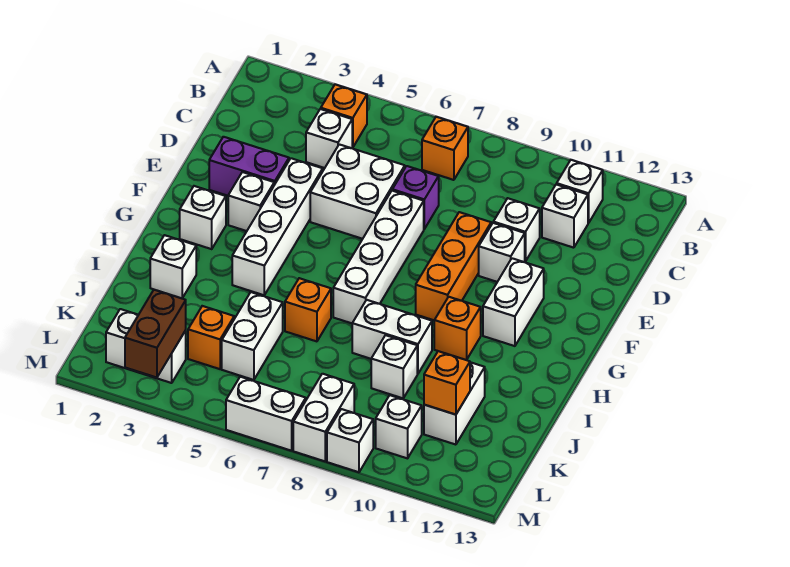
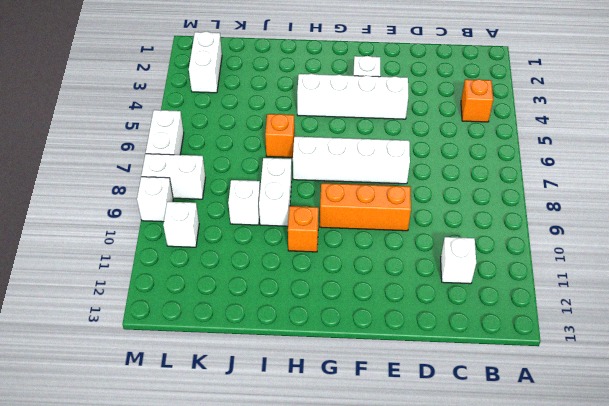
none -> orange brick B7 level 1
none -> white brick B11 level 1
none -> white brick C4 level 1
none -> white brick D5:E6 level 1

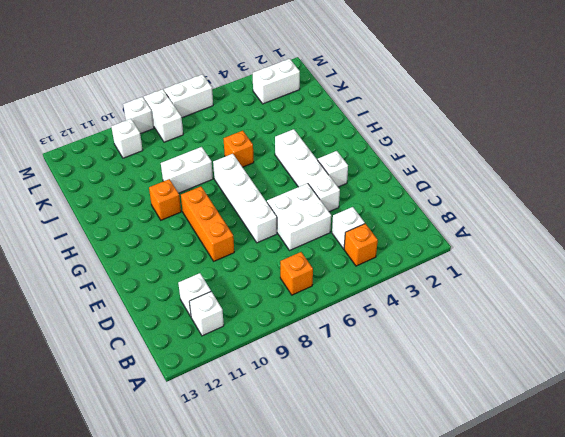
none -> purple brick D7 level 1
none -> white brick D10 level 1
none -> purple brick E2:E3 level 1
none -> white brick E10 level 1

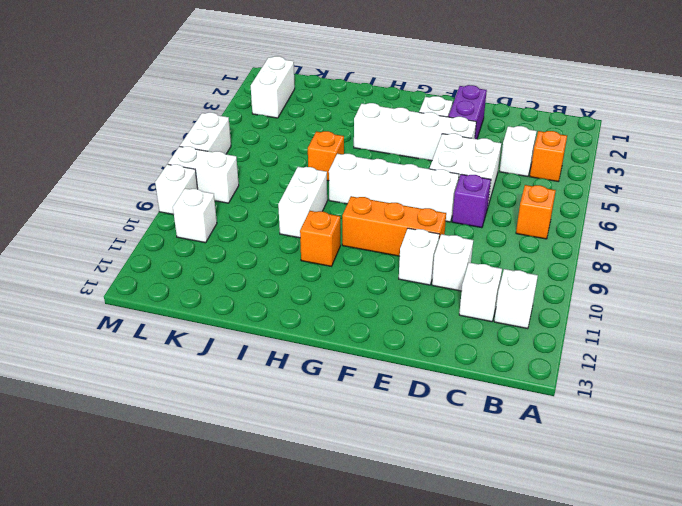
none -> white brick F11:G11 level 1
none -> white brick G2 level 1
none -> white brick I2 level 1
none -> white brick J5:K5 level 1

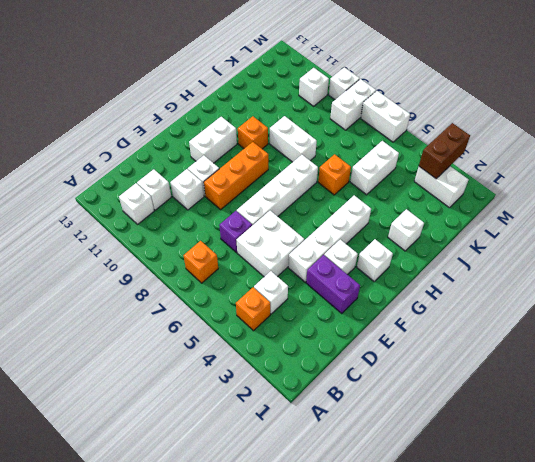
none -> white brick J9 level 1
none -> white brick J11:K11 level 1
none -> orange brick K4 level 1
none -> orange brick K11 level 2

